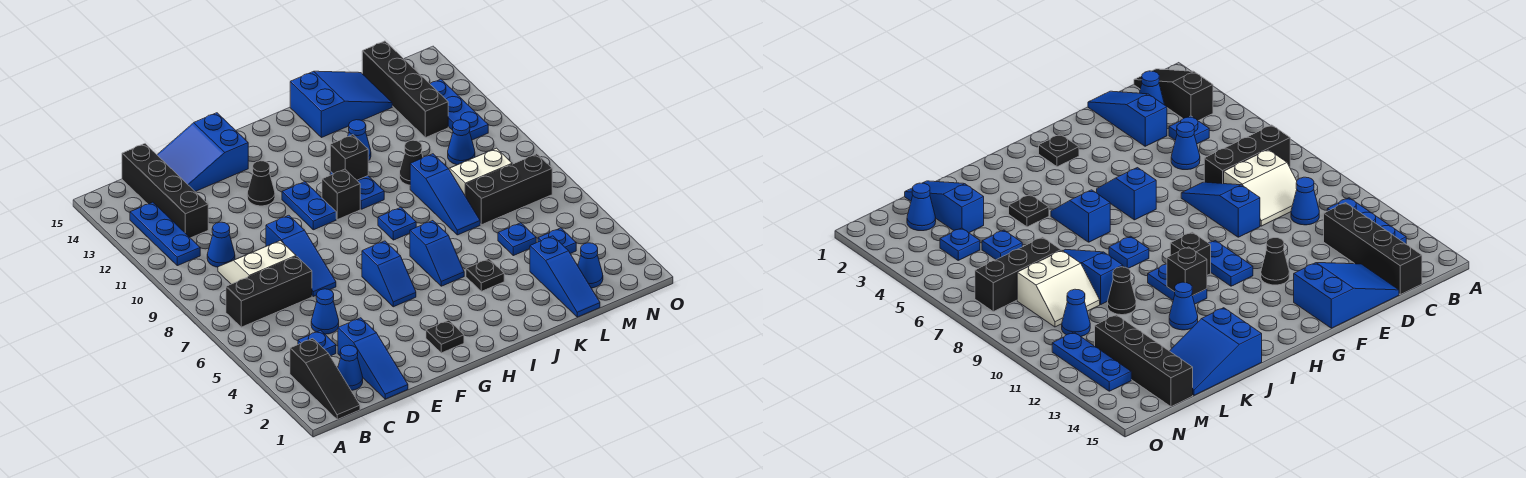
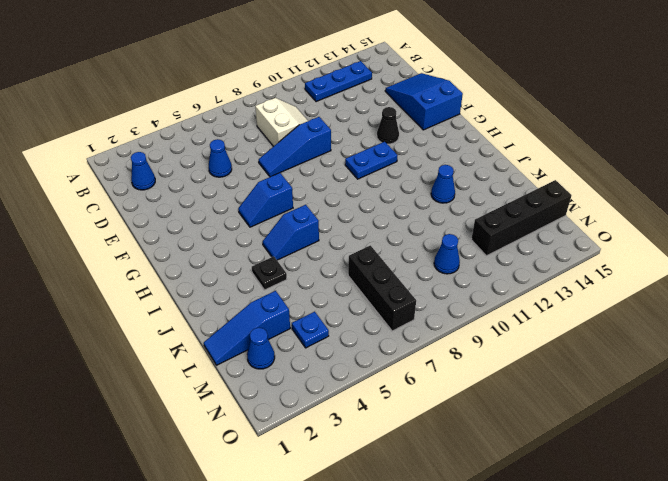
none -> black slope B1:B3 level 1 top 3
none -> black brick B7:D7 level 1
none -> blue plate C4 level 1
none -> blue cone C10 level 1

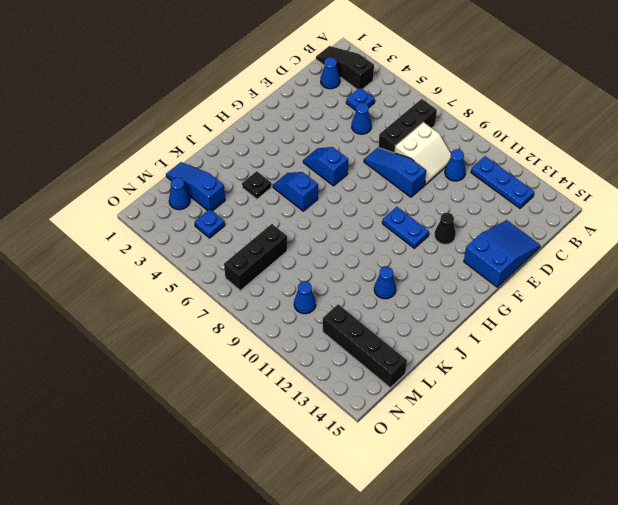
none -> black brick C12:C15 level 1
none -> blue slope D1:D3 level 1 top 3
none -> black plate G2 level 1
none -> black brick H10 level 1

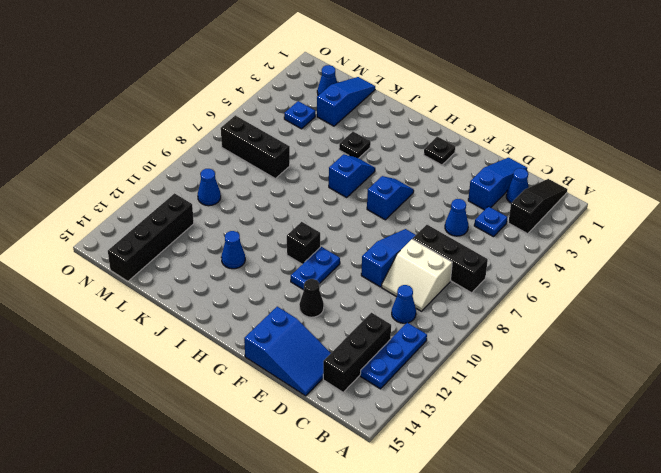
black brick C12:C14 level 1 -> black brick C12:C15 level 1
none -> blue plate I8 level 1
none -> blue plate I10:I11 level 1
none -> blue slope J14:L15 level 1 top J
none -> blue slope K7:K9 level 1 top 9

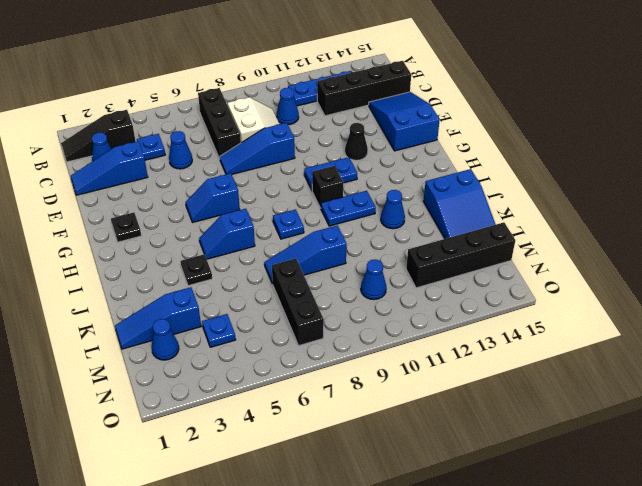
none -> black cone K10 level 1
none -> blue plate L5 level 1
none -> white slope L8:M9 level 1 top 8
none -> blue plate N11:N13 level 1

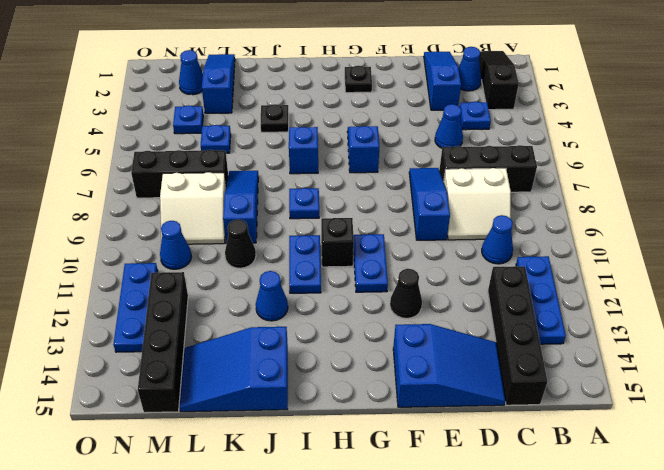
none -> black brick I11 level 2

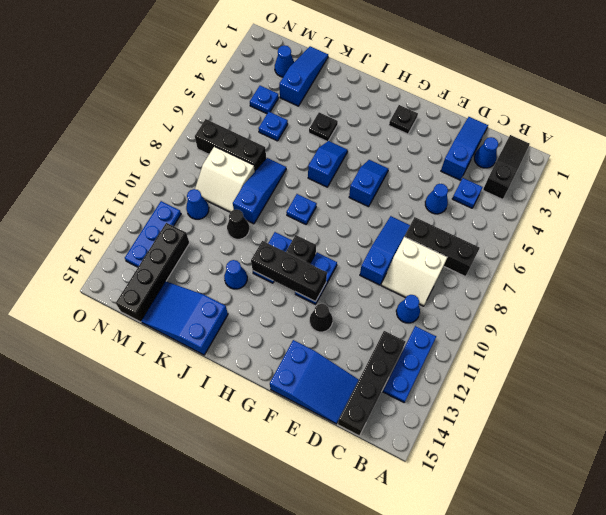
black brick G11:I11 level 2 -> black brick I11 level 2

